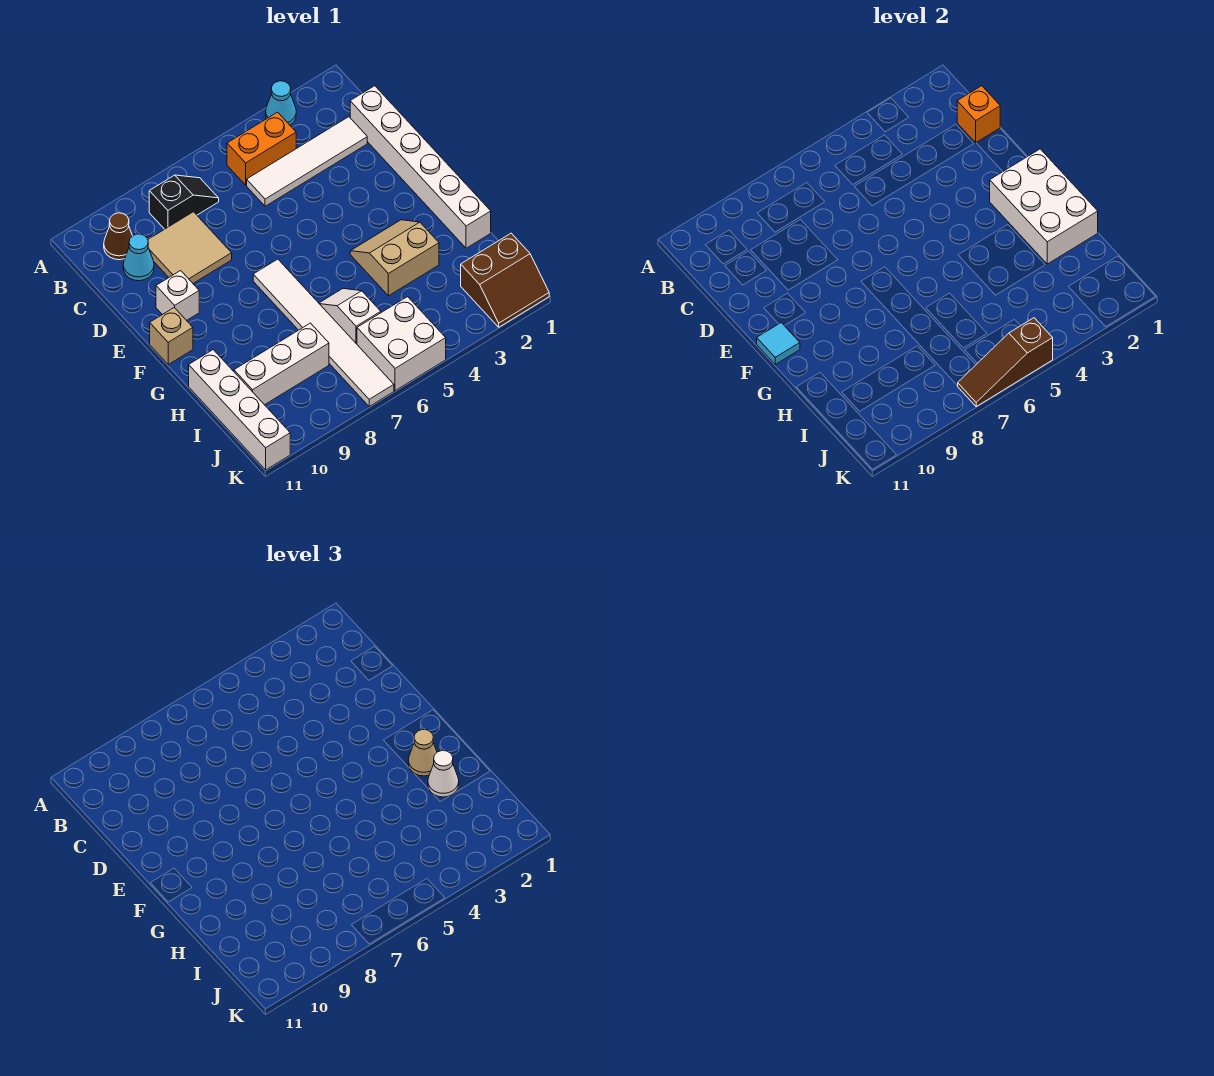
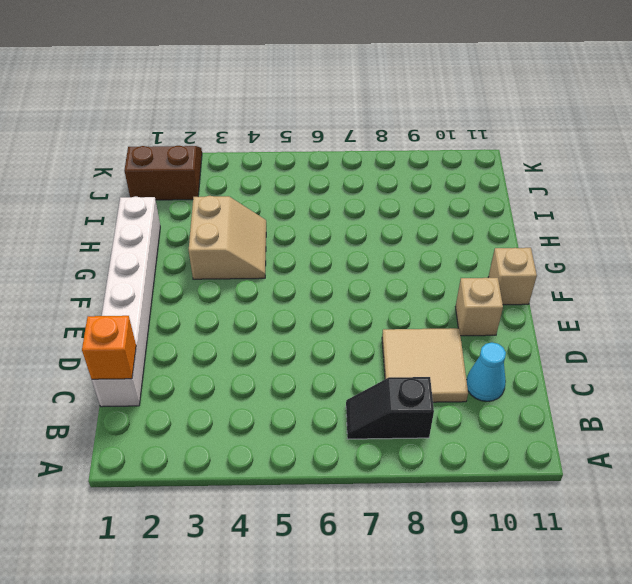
tan brick E10 level 1 -> white brick E10 level 1
tan slope G3:H4 level 1 top 3 -> tan slope G3:H4 level 1 top H
none -> cyan cone A3 level 1
none -> orange brick B4:B5 level 1
none -> brown cone B10 level 1

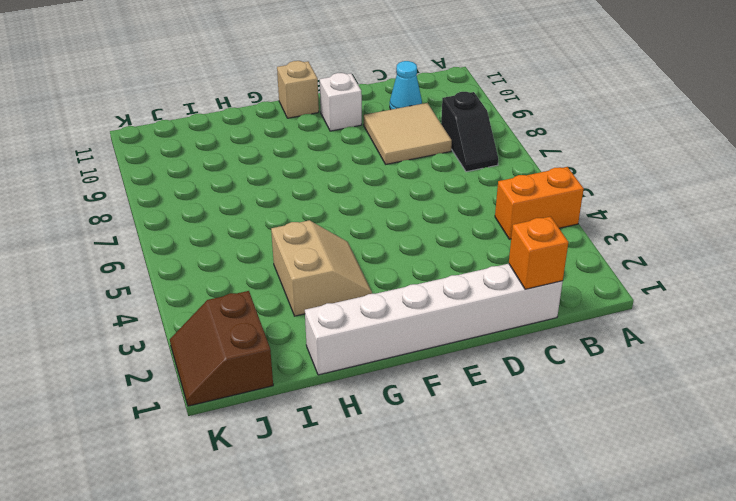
orange brick A4:B4 level 1 -> orange brick B4:B5 level 1
none -> cyan cone A3 level 1
none -> brown cone B10 level 1
none -> white tile C2:C5 level 1

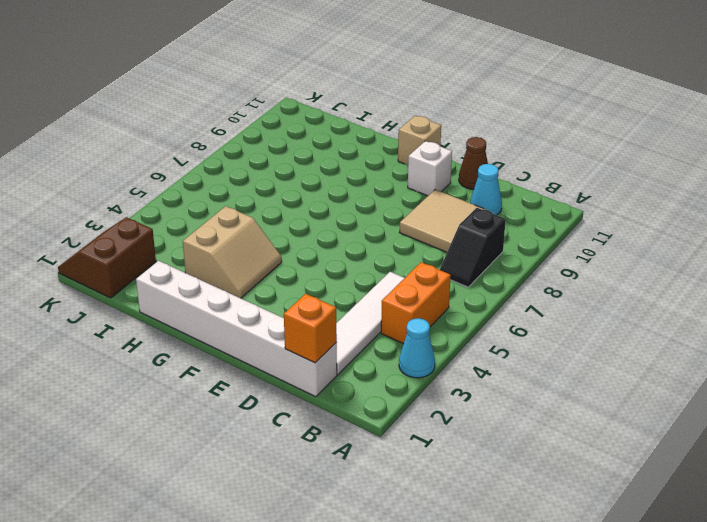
brown cone D11 level 1 -> brown cone B10 level 1
none -> white tile F7:K7 level 1
none -> white slope H6:I6 level 1 top I
none -> white brick H11:K11 level 1

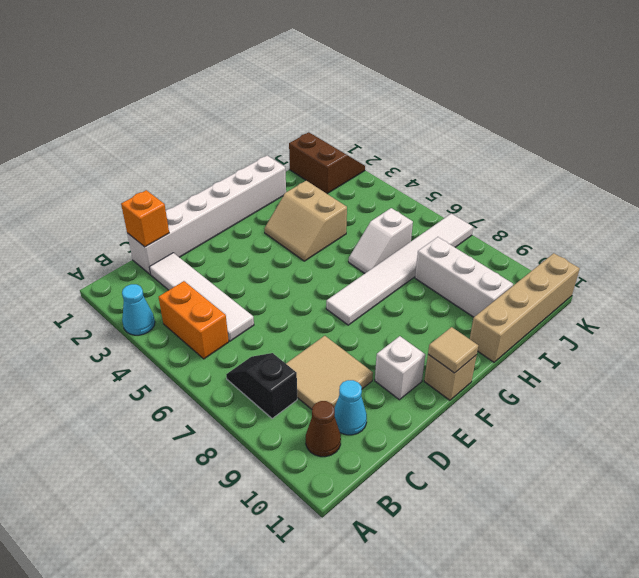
tan tile F11 level 2 -> cyan tile F11 level 2
tan brick H11:K11 level 1 -> white brick H11:K11 level 1
none -> white brick J5:K6 level 1
none -> white brick F1:H2 level 2
none -> brown slope K5:K7 level 2 top 5

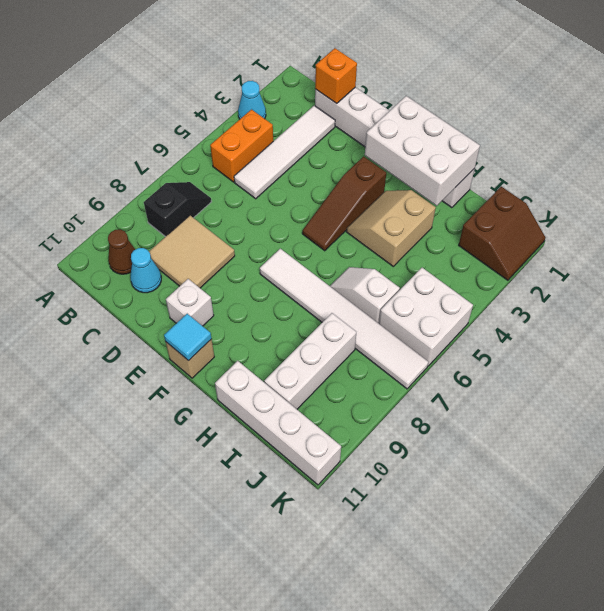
brown slope F3:F5 level 1 top 3 -> brown slope K5:K7 level 2 top 5
none -> tan cone G2 level 3
none -> white cone H2 level 3

